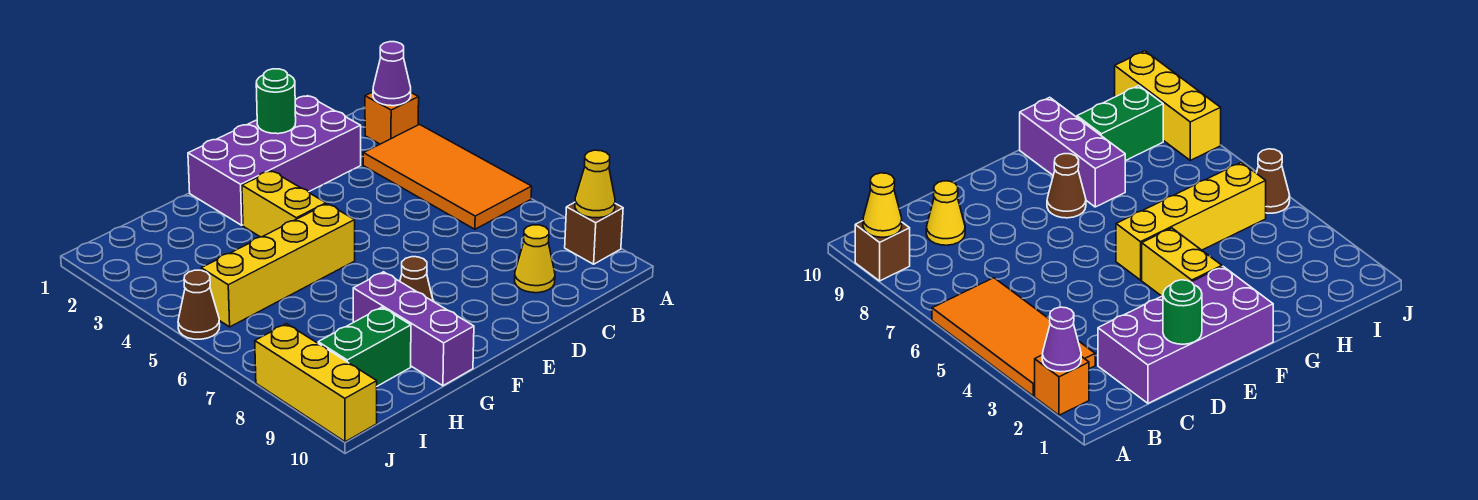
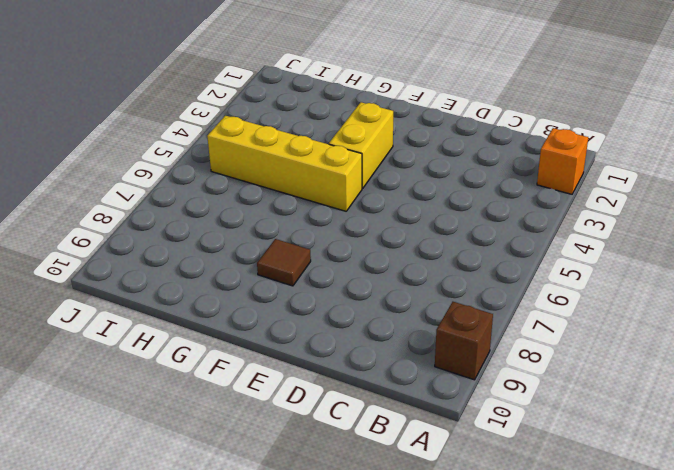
brown tile F8 level 1 -> brown cone F8 level 1
none -> orange tile A3:B6 level 1
none -> purple brick C1:F2 level 1
none -> yellow cone C9 level 1

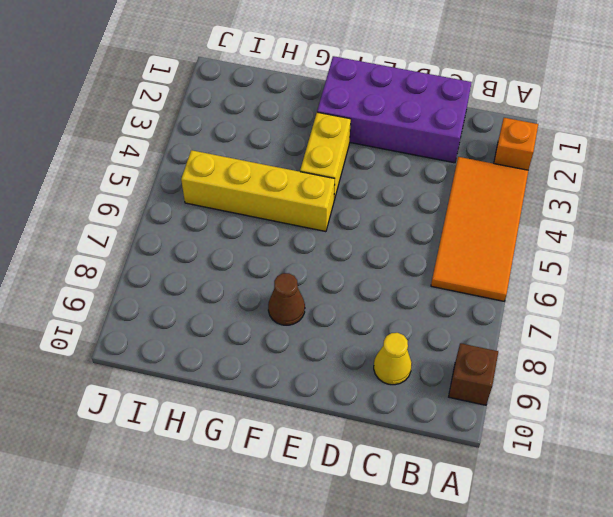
none -> purple brick G8:G10 level 1
none -> green brick H9:I9 level 1
none -> brown cone J5 level 1

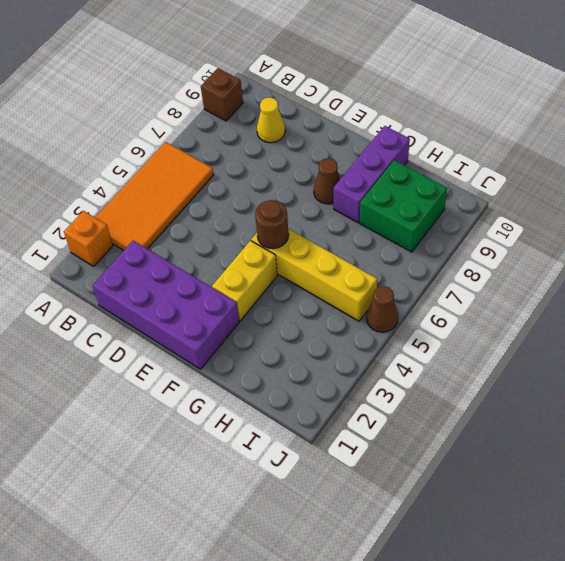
brown round brick F5 level 2 -> none
green brick H8:I9 level 1 -> green brick H9:I9 level 1
none -> yellow brick J8:J10 level 1
none -> purple cone A2 level 2
none -> yellow cone A9 level 2

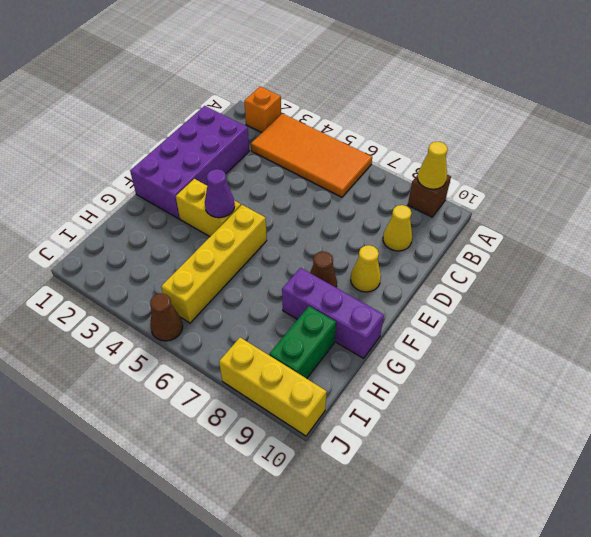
yellow cone E9 level 1 -> none
purple cone F4 level 2 -> purple cone A2 level 2
none -> green round brick D1 level 2

